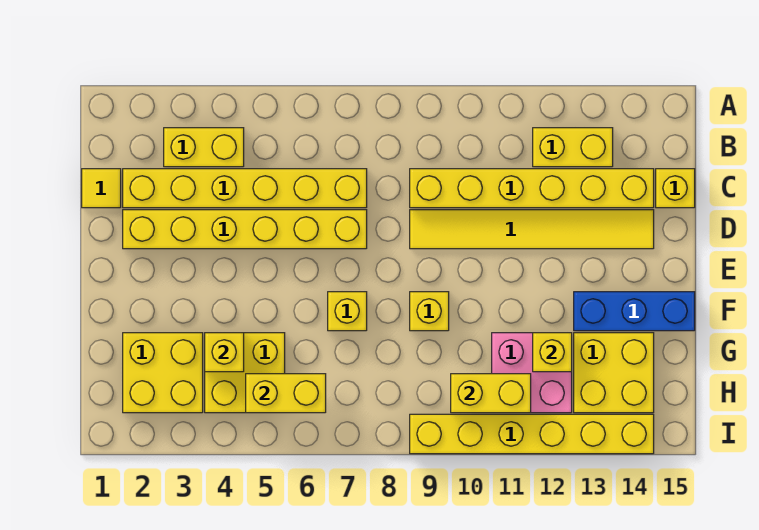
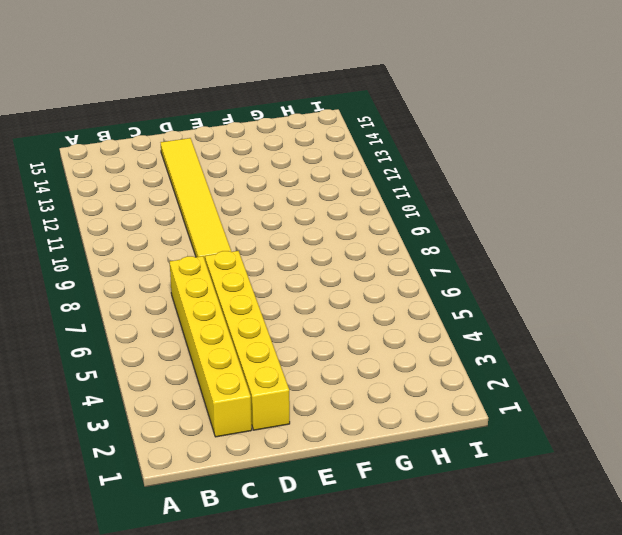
none -> yellow brick B3:B4 level 1
none -> yellow brick B12:B13 level 1
none -> yellow tile C1 level 1

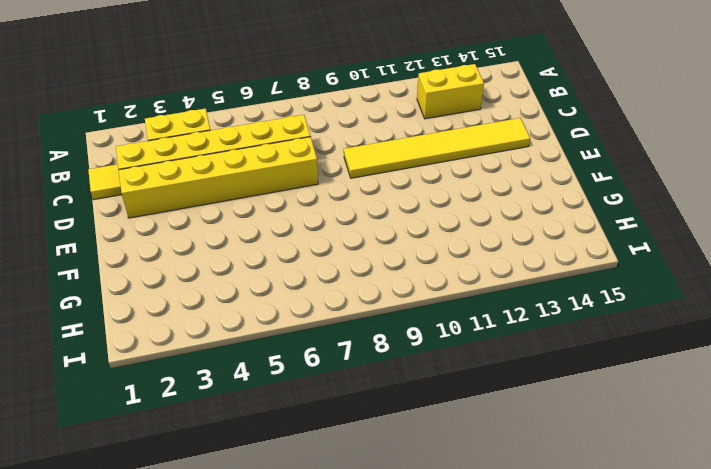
none -> yellow brick C9:C14 level 1
none -> yellow brick C15 level 1
none -> yellow brick F7 level 1

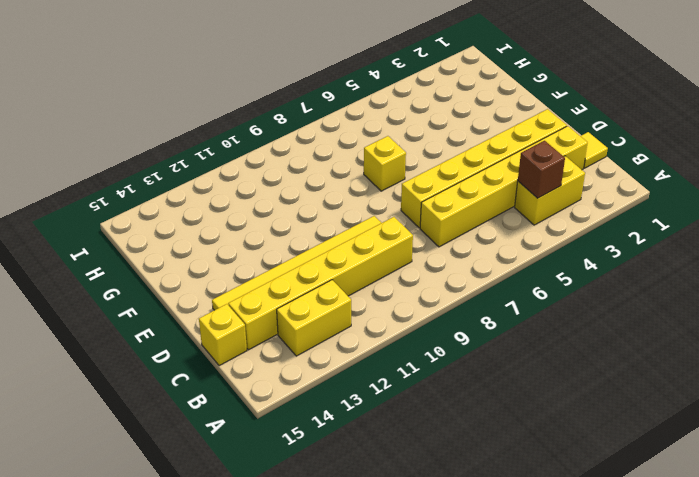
brown brick B4 level 2 -> none
none -> yellow brick F9 level 1
none -> blue brick F13:F15 level 1
none -> yellow brick G2:H3 level 1

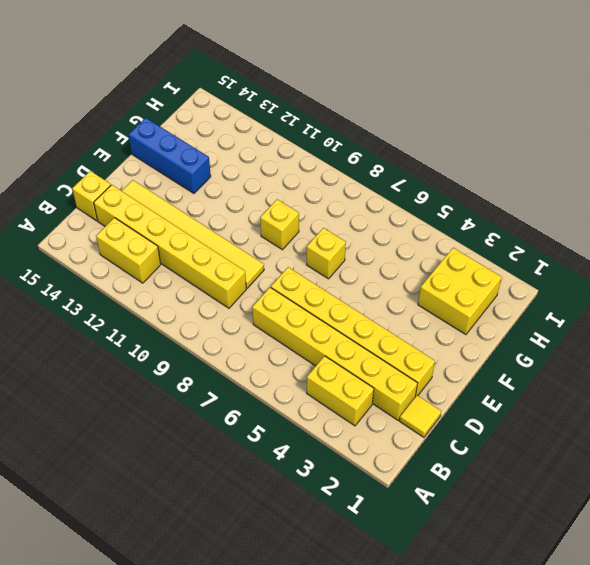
none -> yellow brick G4:H5 level 1
none -> pink brick G11:H12 level 1
none -> yellow brick G13:H14 level 1

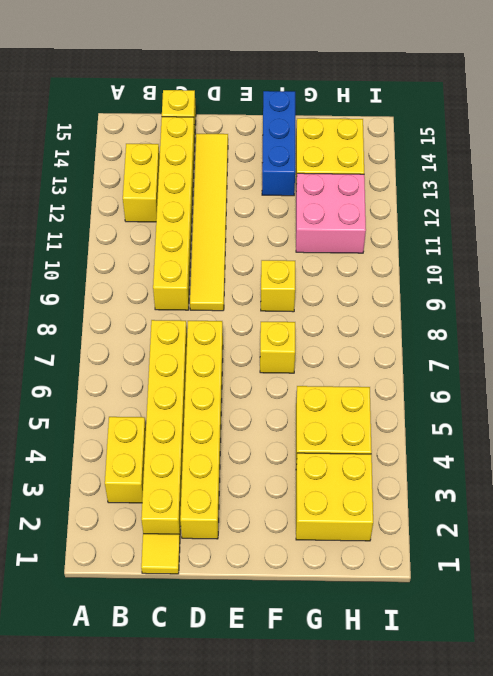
none -> yellow brick I9:I14 level 1
none -> yellow brick G4 level 2
none -> yellow brick G12 level 2

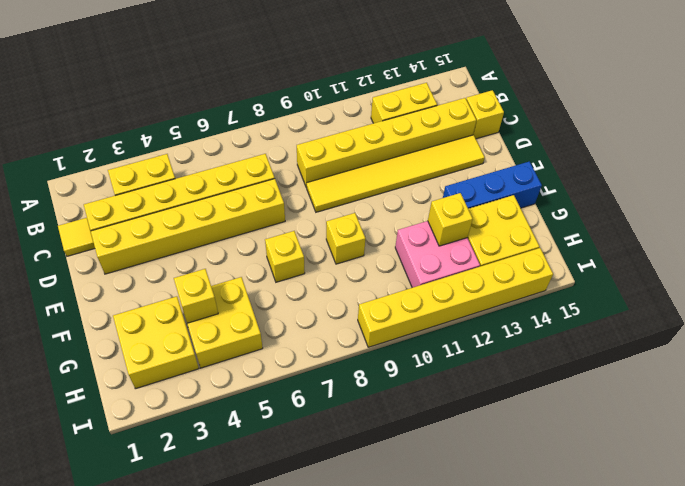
none -> yellow brick H5:H6 level 2
none -> yellow brick H10:H11 level 2

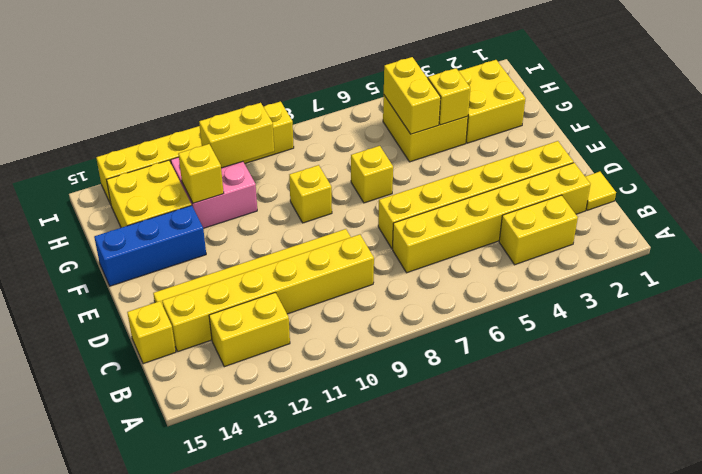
yellow brick G5:H5 level 2 -> yellow brick H5:H6 level 2

